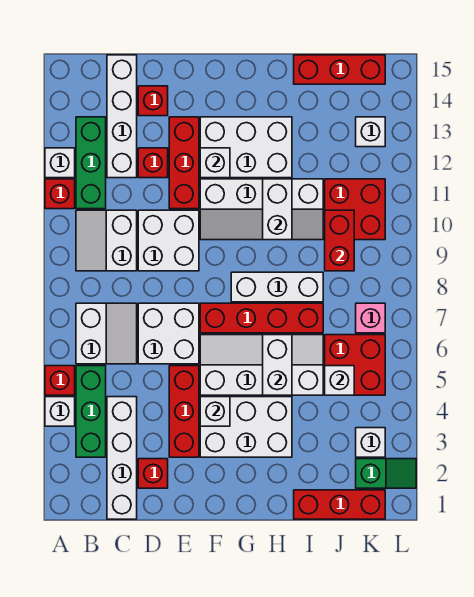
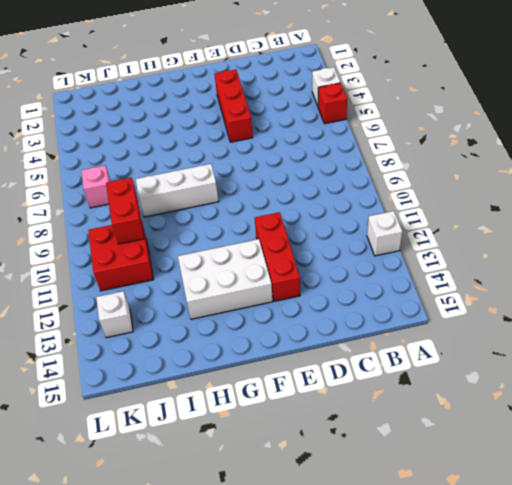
none -> red brick A11 level 1
none -> green brick B3:B5 level 1
none -> white slope B6:C7 level 1 top B
none -> white slope B9:C10 level 1 top C

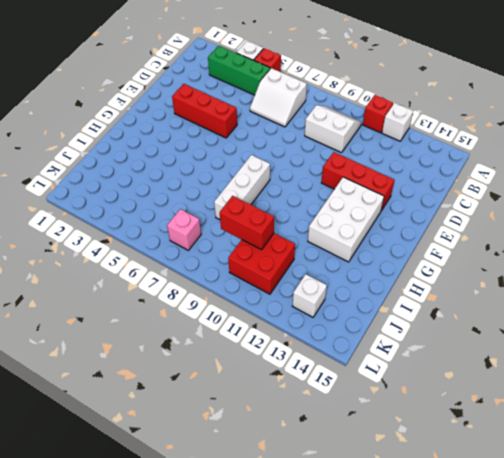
none -> green brick B11:B13 level 1
none -> white brick C1:C4 level 1
none -> white brick C12:C15 level 1
none -> red brick D2 level 1

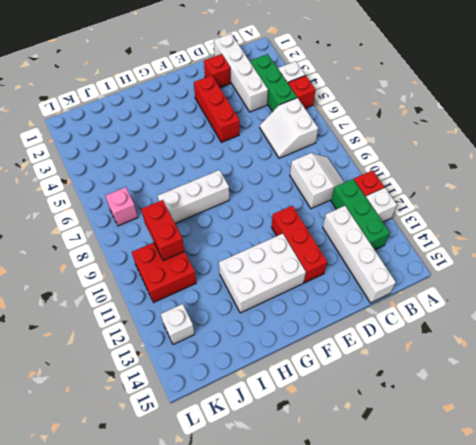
none -> white brick D6:E7 level 1
none -> white brick D9:E10 level 1
none -> red brick D12 level 1
none -> red brick D14 level 1

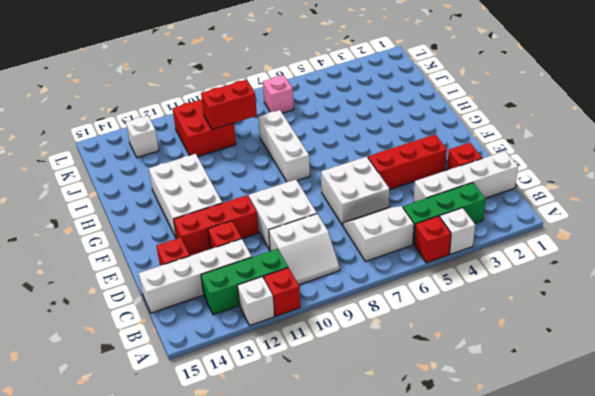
none -> white brick F3:H4 level 1
none -> white slope F5:I6 level 1 top 5
none -> red brick F7:I7 level 1
none -> white slope F10:I11 level 1 top 11

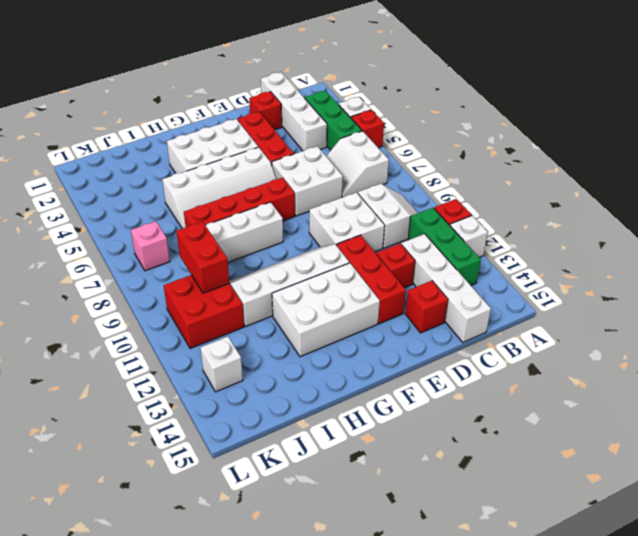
none -> red brick I1:K1 level 1
none -> red brick I15:K15 level 1
none -> red brick J5:K6 level 1
none -> green slope K2:L2 level 1 top K

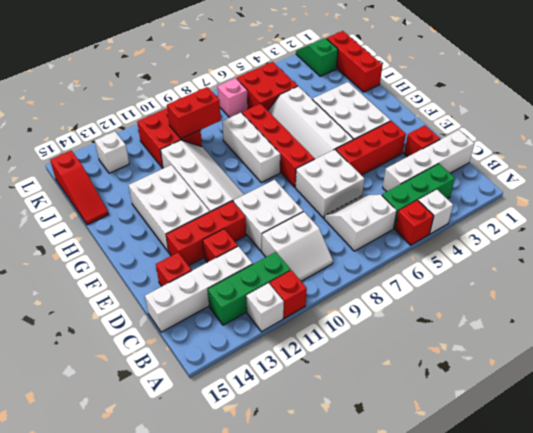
red slope I15:K15 level 1 top K -> red brick I15:K15 level 1
none -> white brick K3 level 1
none -> white brick F4 level 2
none -> white brick F12 level 2
none -> white brick H5:H6 level 2

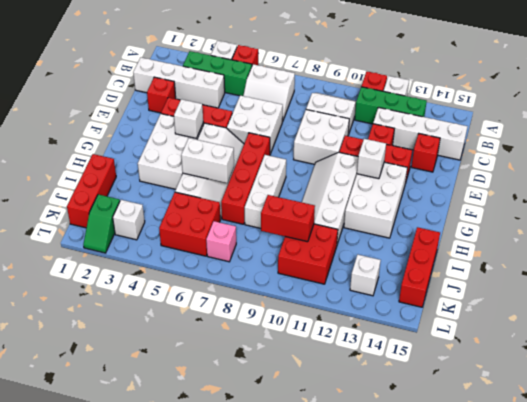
none -> white brick H10:H11 level 2
none -> white brick J5 level 2

